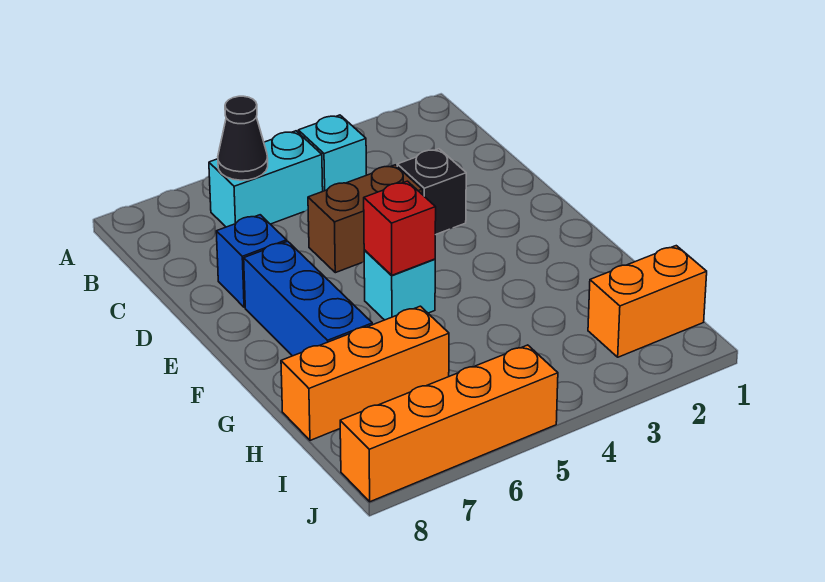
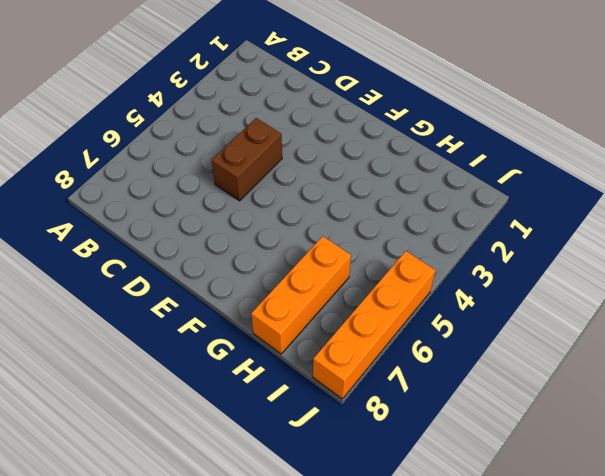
none -> cyan brick B4 level 1
none -> cyan brick B5:B6 level 1
none -> black brick D3 level 1

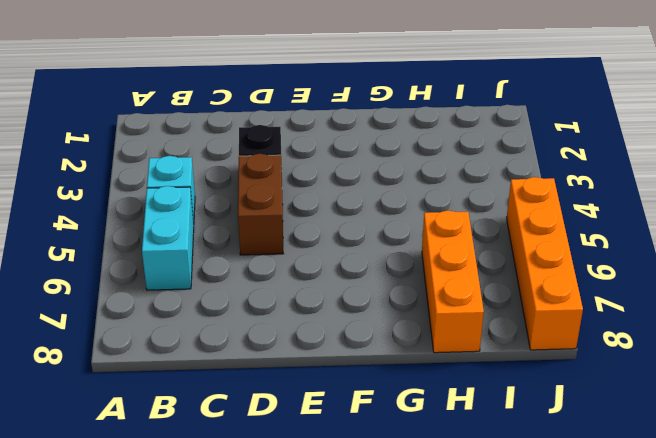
none -> blue brick D7 level 1
none -> blue brick E7:G7 level 1
none -> cyan brick F5 level 1

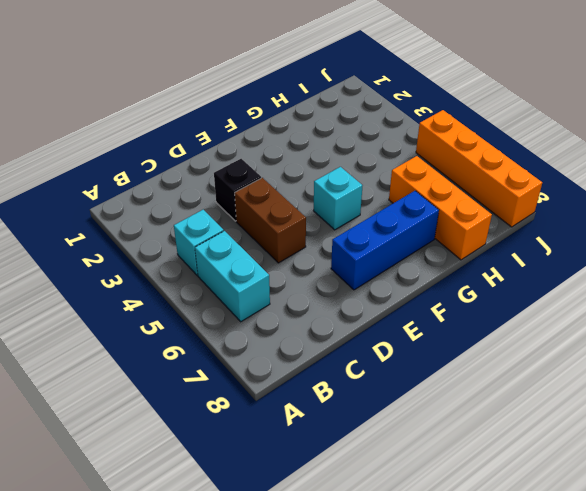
none -> blue brick D7 level 1
none -> orange brick I1:I2 level 1
none -> black cone B6 level 2

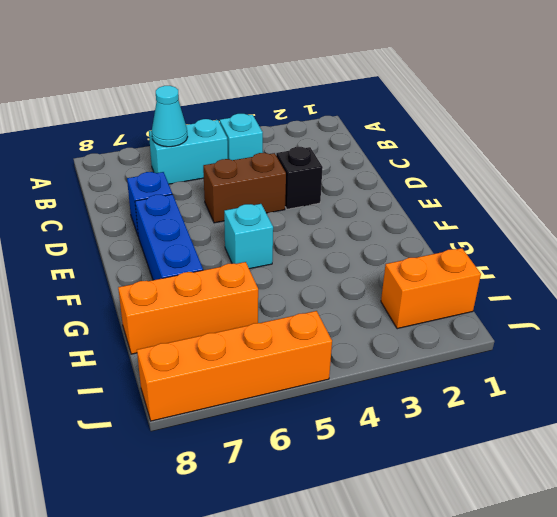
cyan cone B6 level 2 -> black cone B6 level 2
none -> red brick F5 level 2

